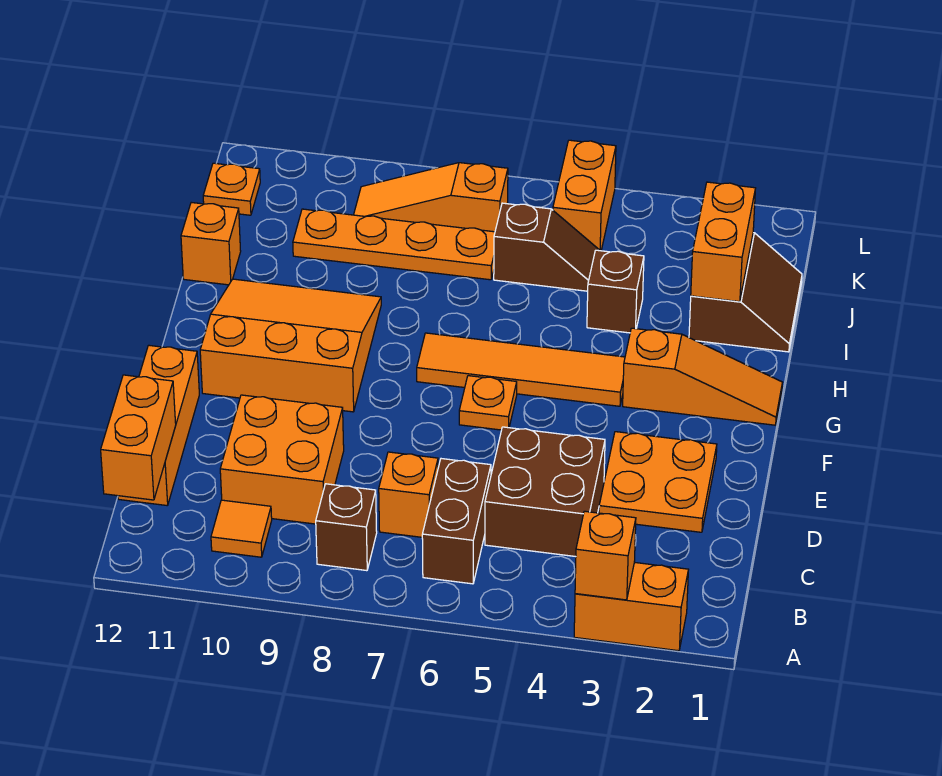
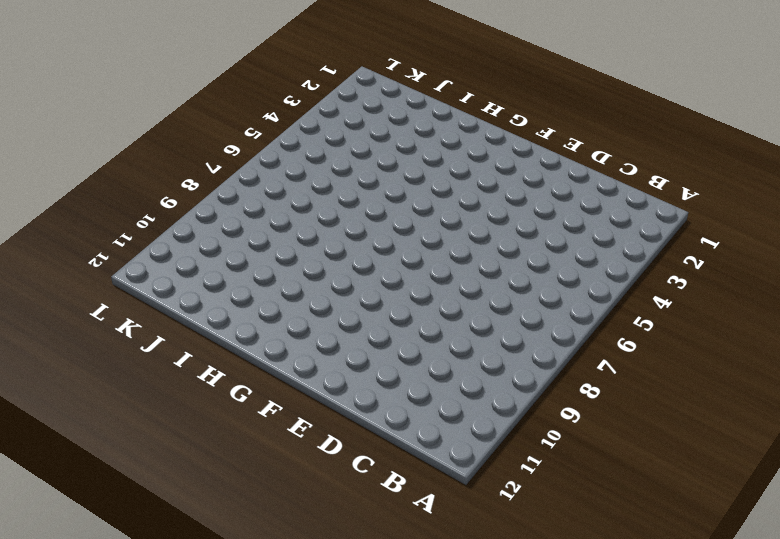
none -> orange brick A2:A3 level 1
none -> brown brick B6:C6 level 1
none -> brown brick B8 level 1

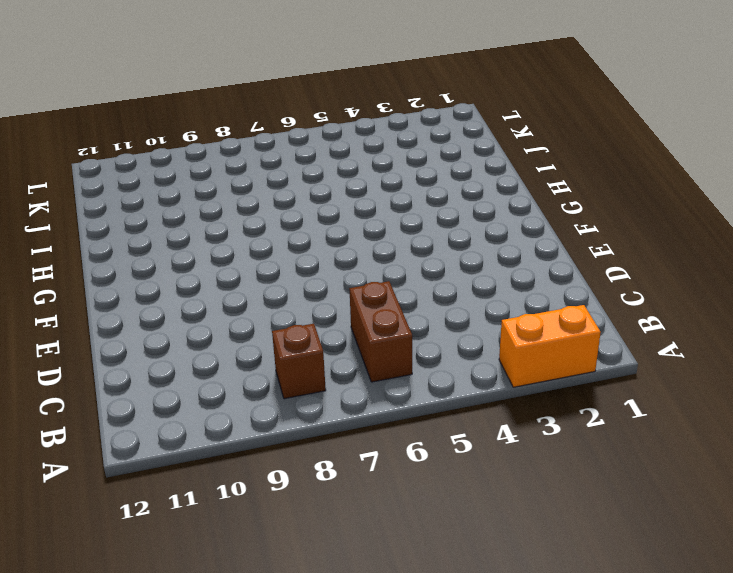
none -> orange tile B10 level 1
none -> brown brick C4:D5 level 1
none -> orange brick C7 level 1

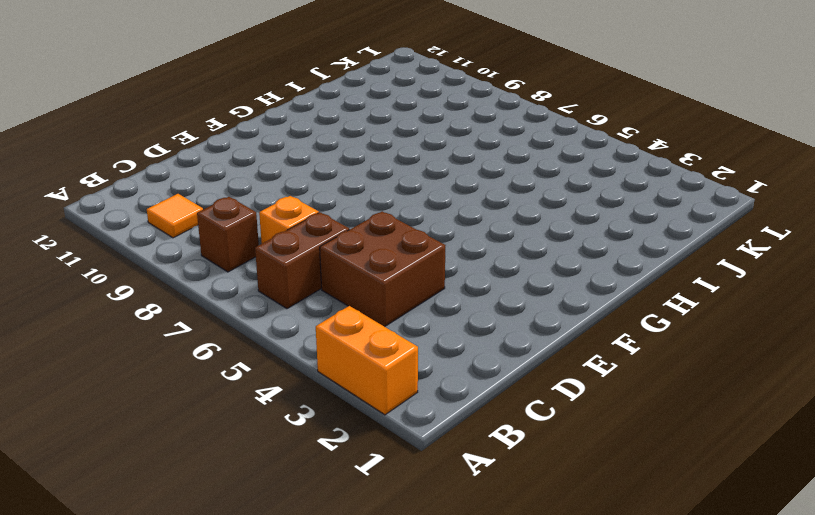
none -> orange brick C9:D10 level 1
none -> orange brick C12:E12 level 1
none -> orange plate D2:E3 level 1

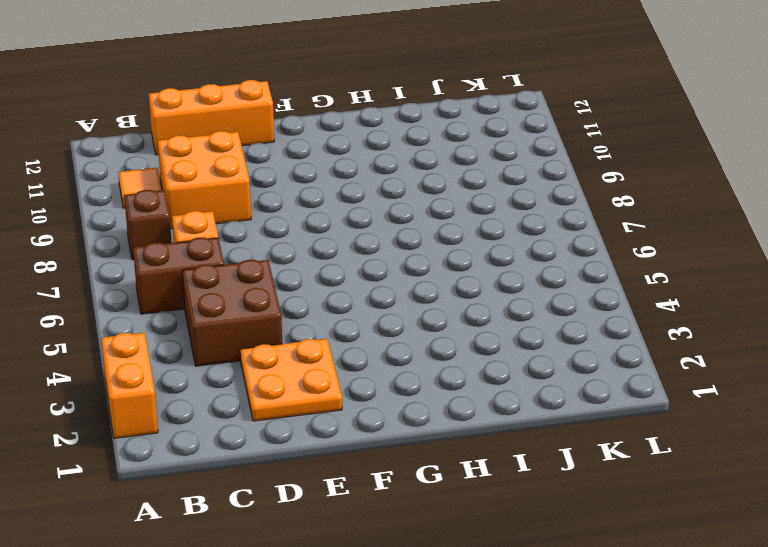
none -> orange plate F6 level 1
none -> orange slope F9:H11 level 1 top F
none -> orange slope G1:G3 level 1 top 3

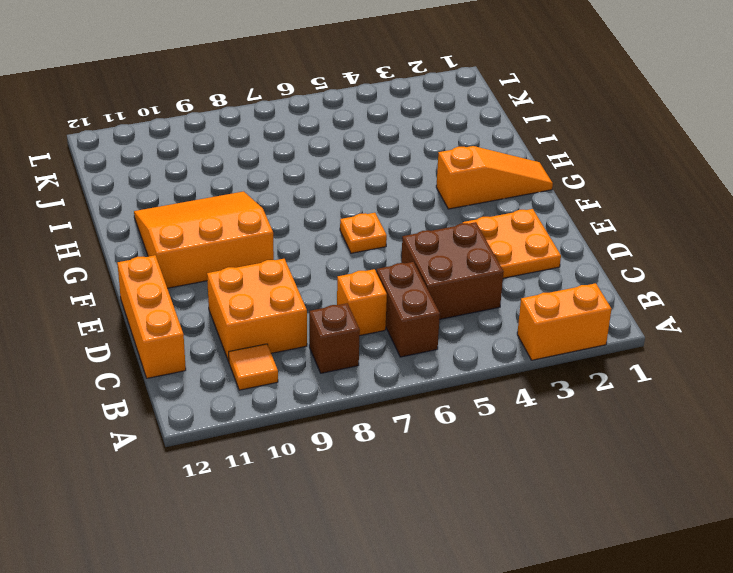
none -> orange tile G4:G7 level 1
none -> brown slope I1:J2 level 1 top 2
none -> brown brick I4 level 1

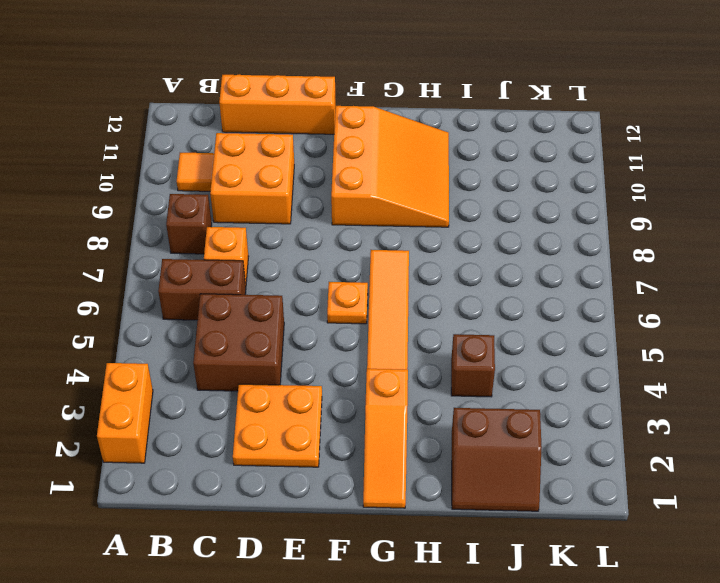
none -> orange brick I12 level 1
none -> brown slope J5:J6 level 1 top 6
none -> orange plate J7:J10 level 1

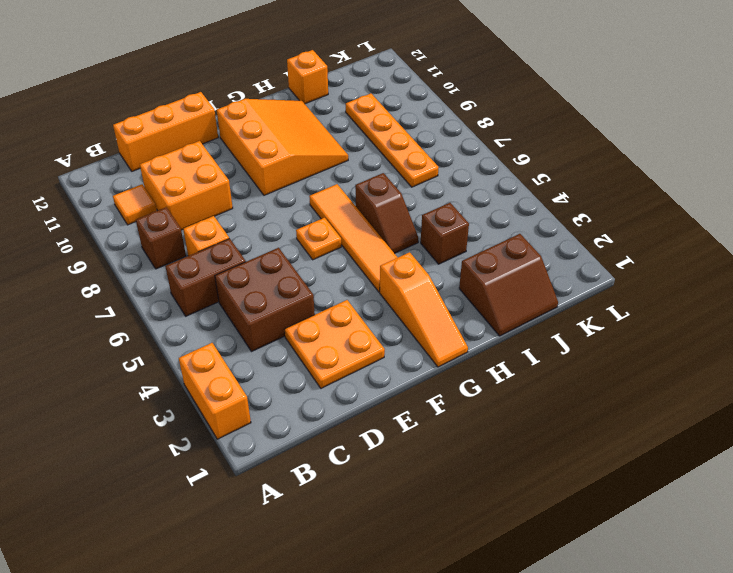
brown slope H5:H6 level 1 top 6 -> brown slope J5:J6 level 1 top 6
none -> orange brick K5:L5 level 1
none -> orange slope K7:K9 level 1 top 7
none -> orange plate K12 level 1

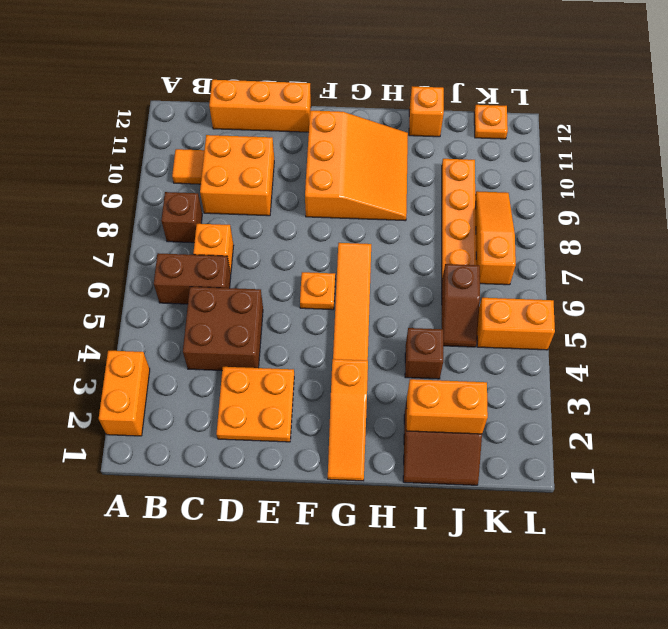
none -> orange brick A3 level 2
none -> orange brick B12:C12 level 2

